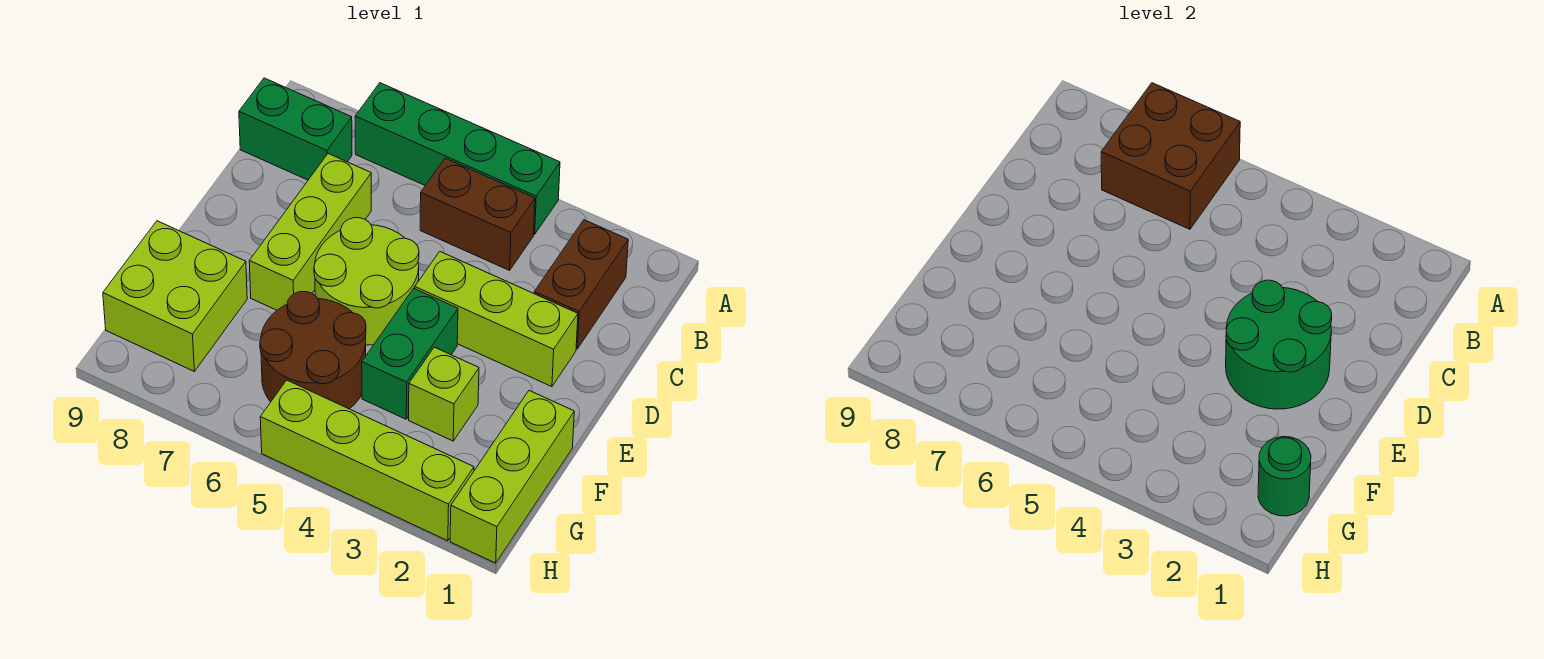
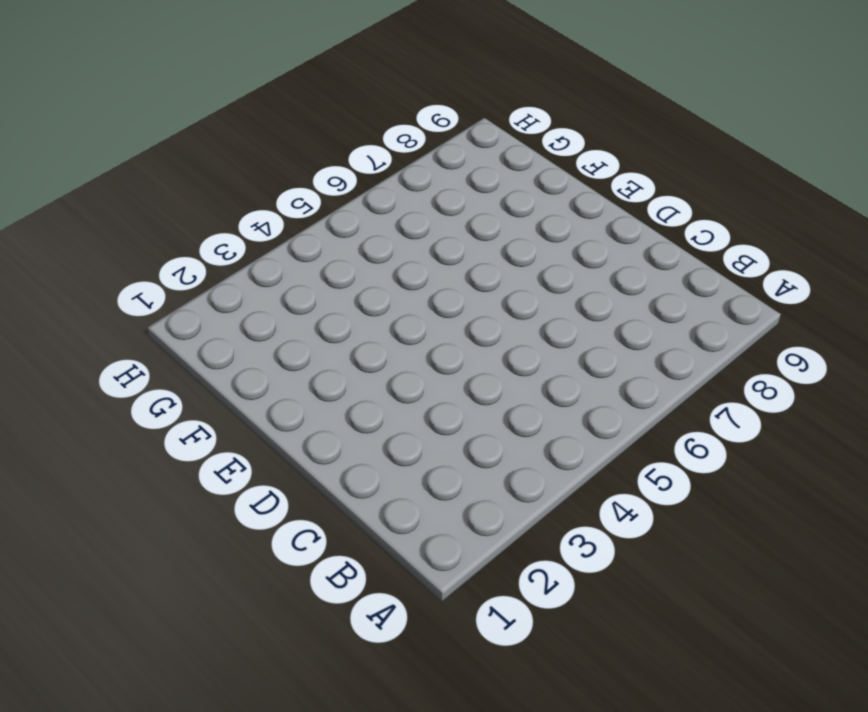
none -> green brick A4:A7 level 1
none -> brown brick B2:C2 level 1
none -> brown brick B4:B5 level 1

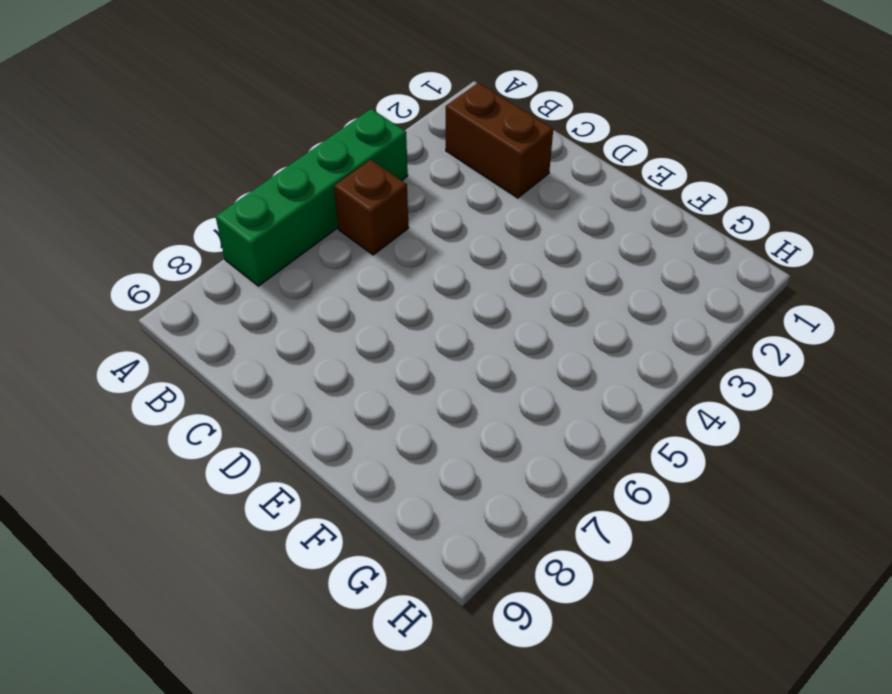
brown brick B5 level 1 -> brown brick B4:B5 level 1
none -> green brick B8:B9 level 1
none -> lime brick C7:E7 level 1
none -> lime brick D2:D4 level 1

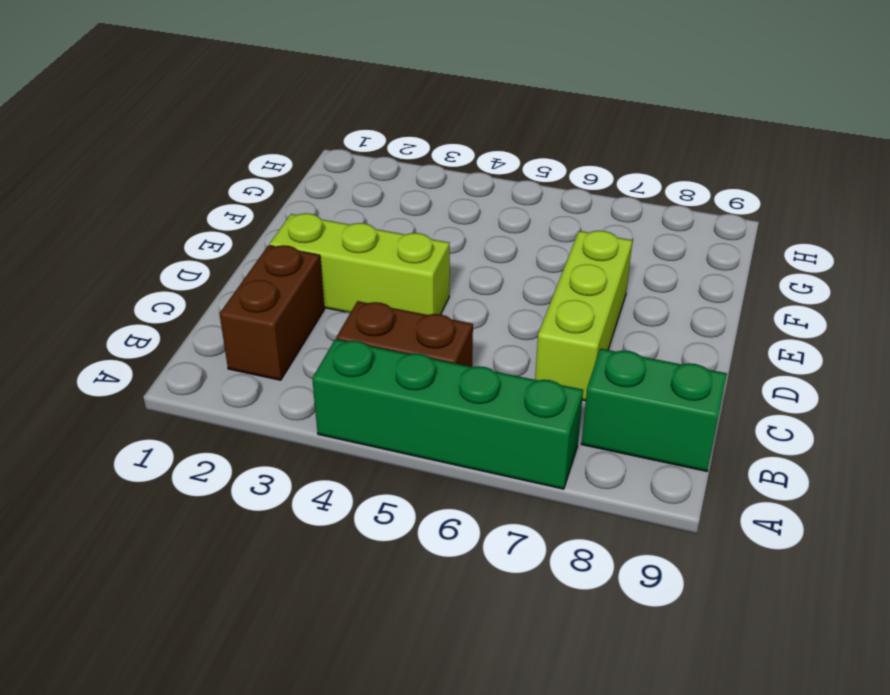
none -> lime round brick D5:E6 level 1
none -> green brick E4:F4 level 1
none -> lime brick F1:H1 level 1

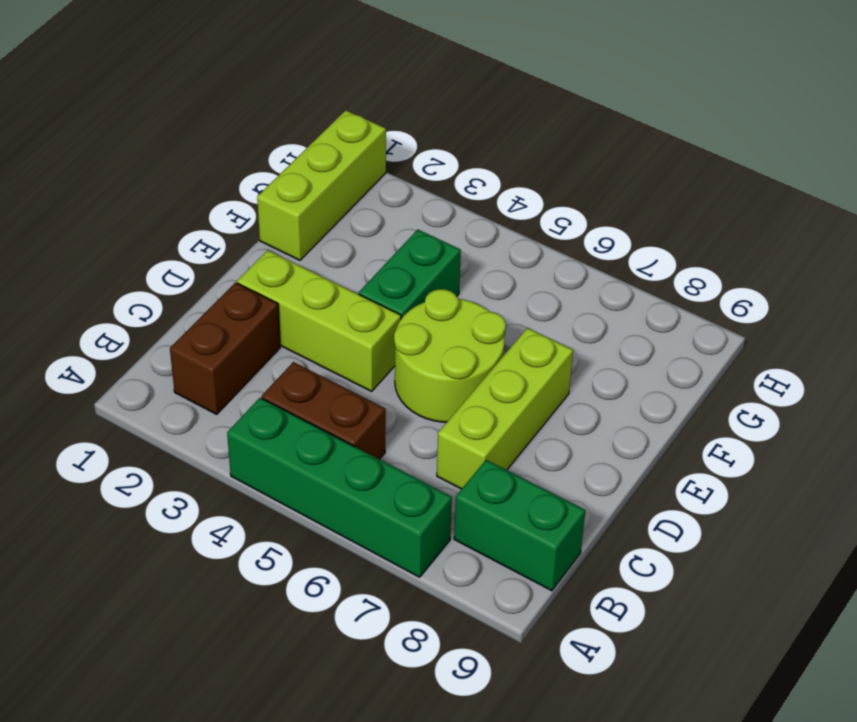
none -> lime brick F3 level 1
none -> brown round brick F5:G6 level 1
none -> lime brick F8:G9 level 1

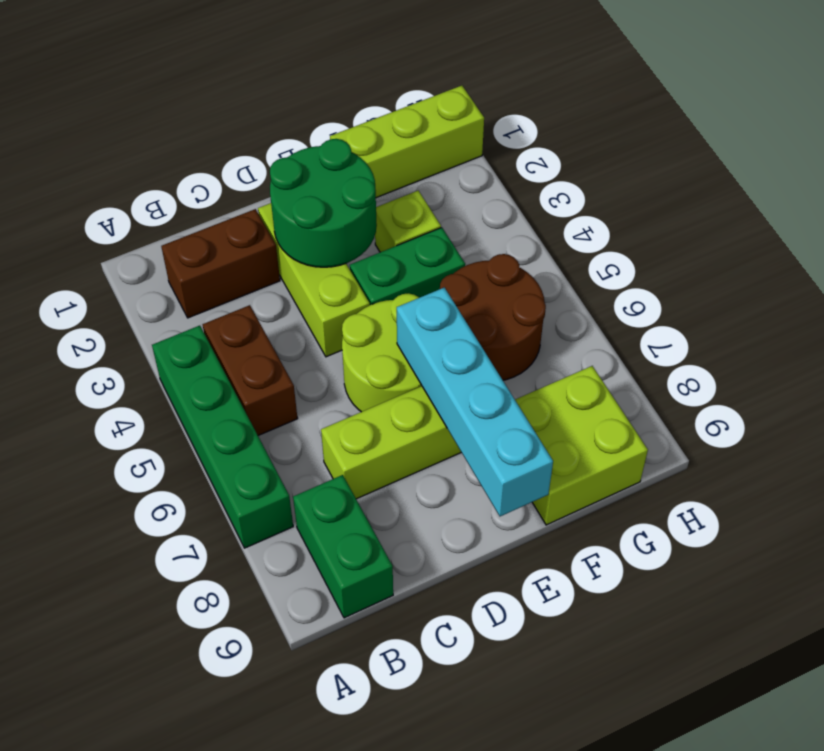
cyan brick E6:E9 level 2 -> none
none -> lime brick H2:H5 level 1
none -> brown brick A6:B7 level 2
none -> green round brick G1 level 2

